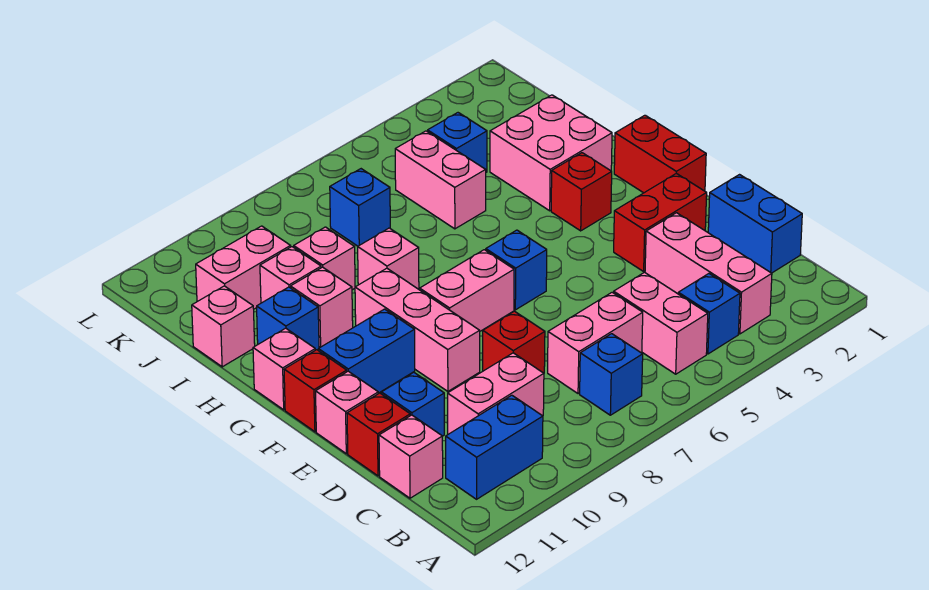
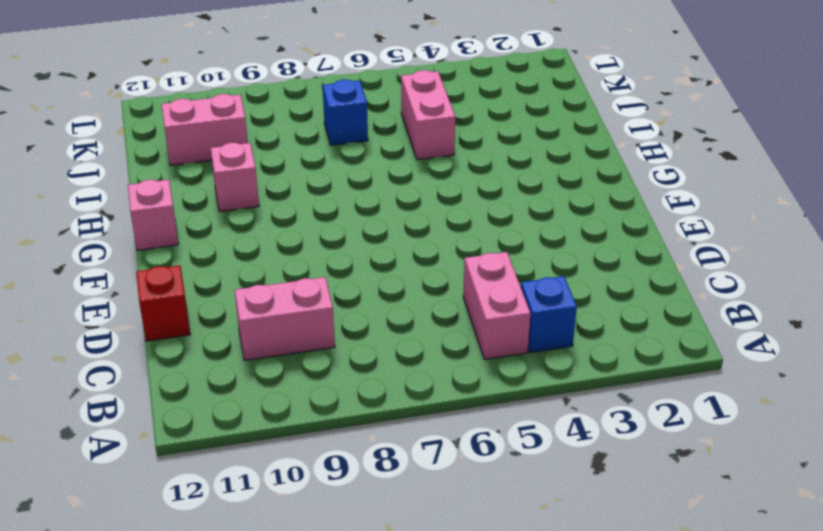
none -> pink brick B3:D3 level 1
none -> blue brick B7 level 1
none -> blue brick B10:B11 level 1
none -> blue brick C1:D1 level 1

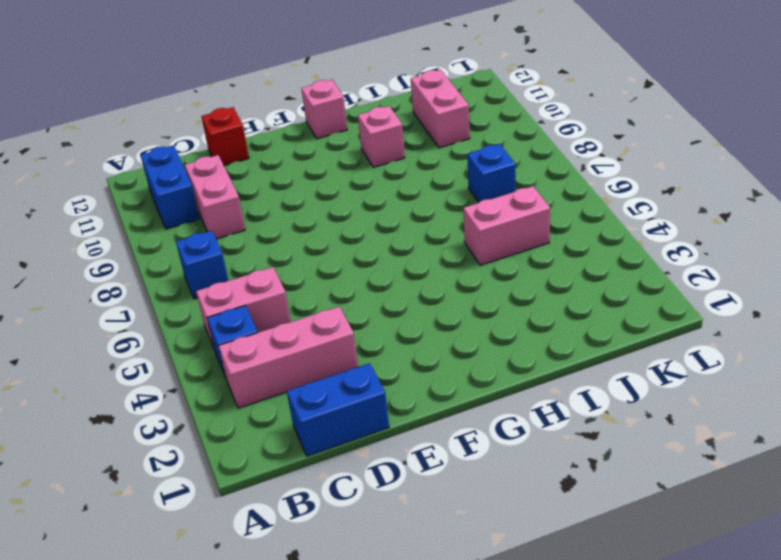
none -> pink brick C6:C7 level 1
none -> pink brick C12 level 1
none -> red brick D8 level 1
none -> blue brick D11 level 1

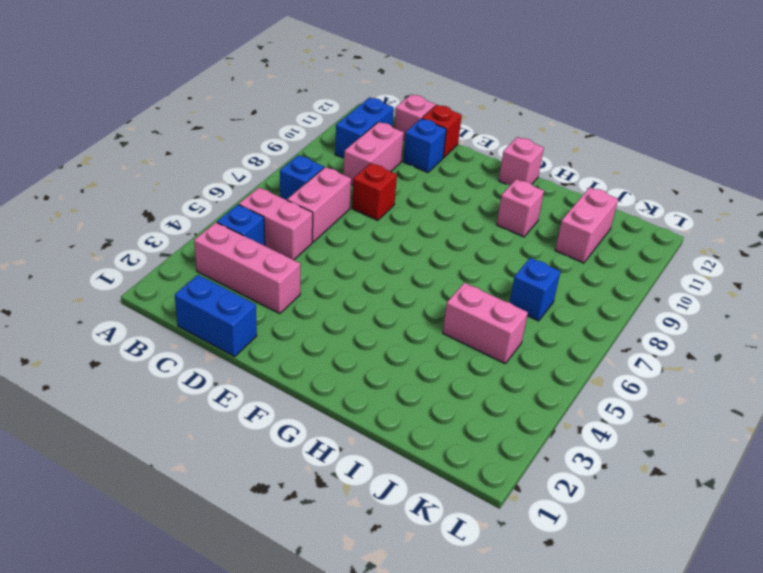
none -> red brick E2:E3 level 1
none -> pink brick E9:G9 level 1
none -> pink brick E12 level 1
none -> red brick F1:G1 level 1

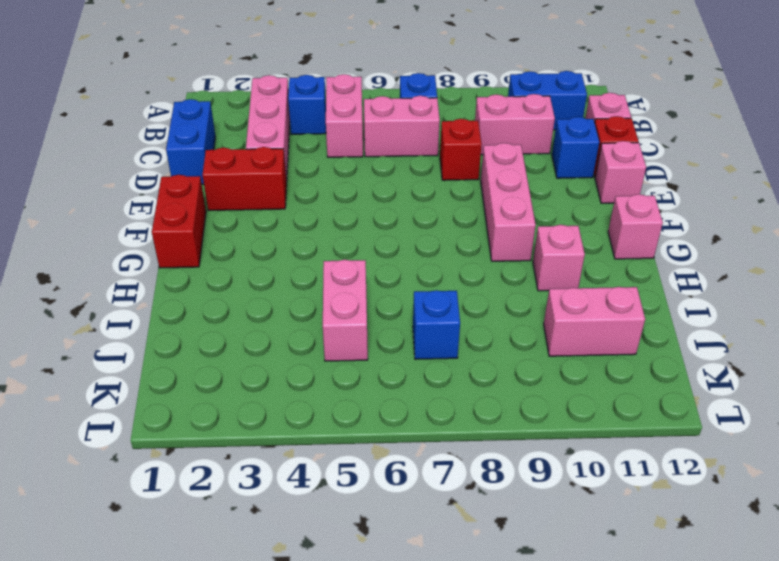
none -> blue brick F6 level 1
none -> pink brick F7:F8 level 1
none -> blue brick F10:F11 level 1
none -> red brick F12 level 1

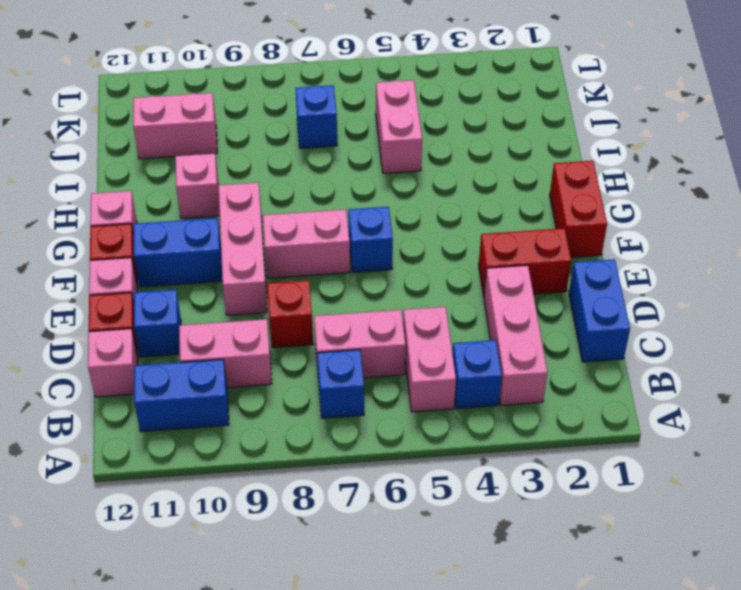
none -> red brick G3 level 1
none -> pink brick H2:I3 level 1
none -> pink brick H8 level 1
none -> blue brick H11 level 1

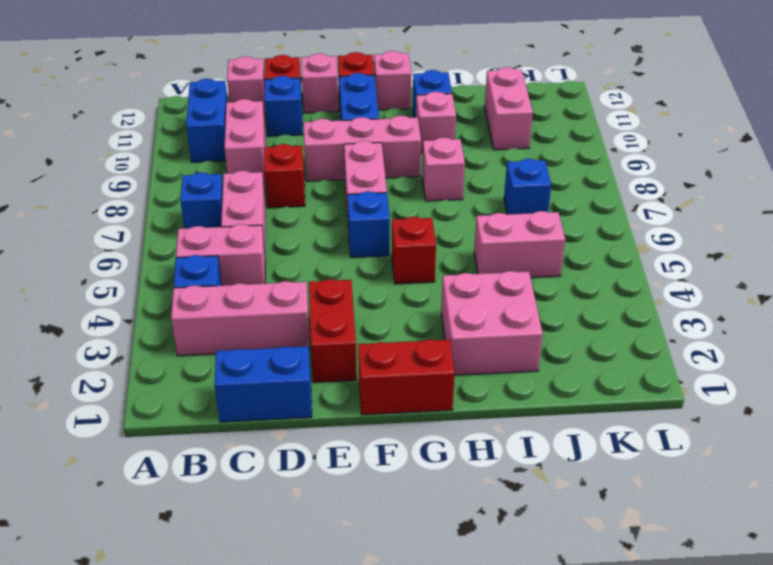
red brick G5 level 1 -> red brick G3 level 1
none -> pink brick I9 level 1
none -> pink brick I10 level 1
none -> pink brick I12 level 1
none -> blue brick J4 level 1

